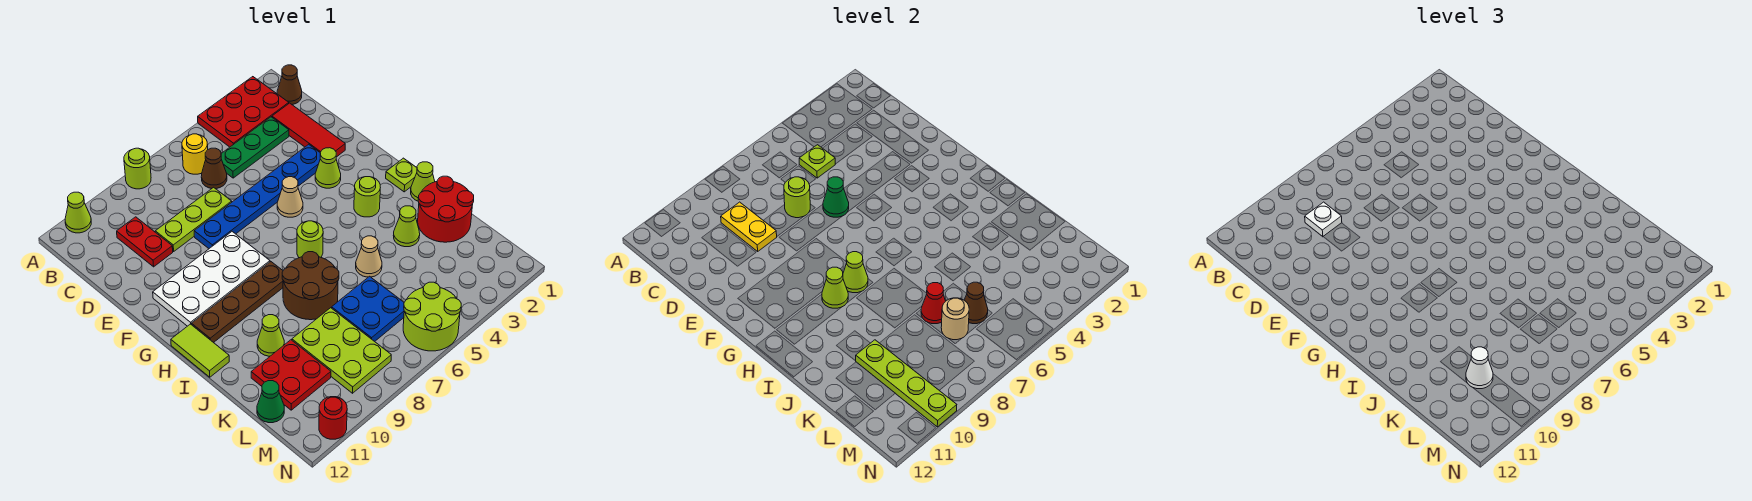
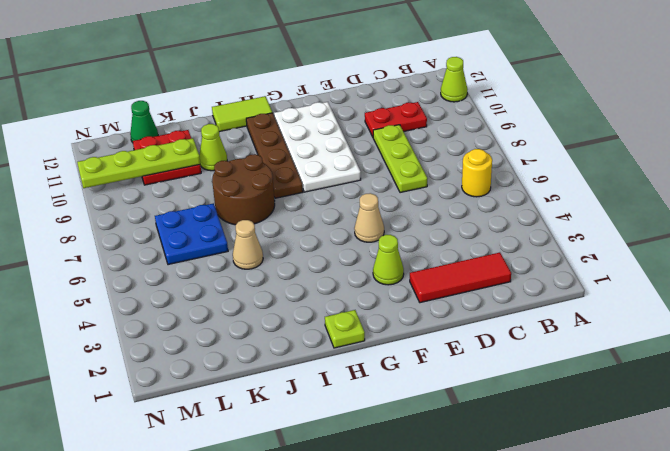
none -> red plate A2:B4 level 1
none -> lime round brick A8 level 1
none -> brown cone B1 level 1
none -> green plate C3:C5 level 1

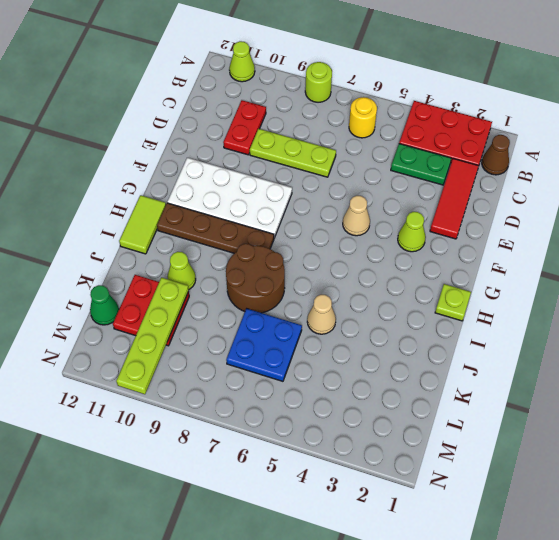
green plate C3:C4 level 1 -> green plate C3:C5 level 1
none -> brown cone C6 level 1
none -> blue plate E3:E8 level 1
none -> lime round brick H3 level 1
none -> lime round brick H6 level 1

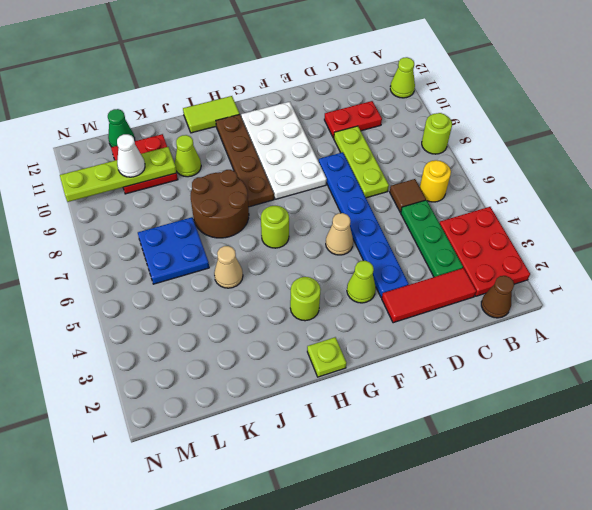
brown tile C6 level 1 -> brown cone C6 level 1
none -> lime cone I1 level 1
none -> red round brick J1:K2 level 1
none -> lime cone J3 level 1
none -> lime plate K8:M9 level 1

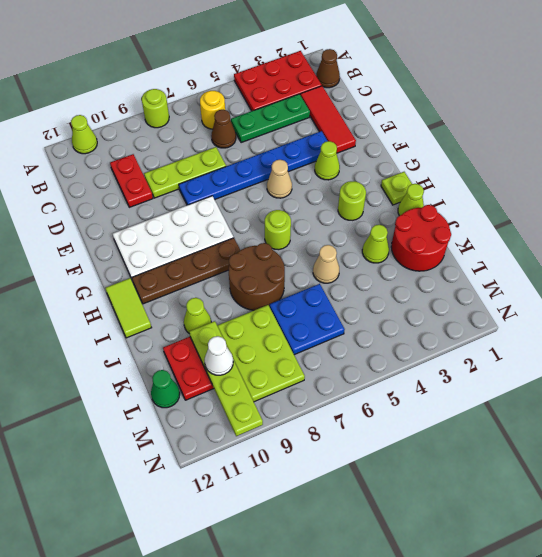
none -> lime round brick M5:N6 level 1
none -> red round brick N11 level 1
none -> lime plate C5 level 2
none -> yellow plate C9:D9 level 2

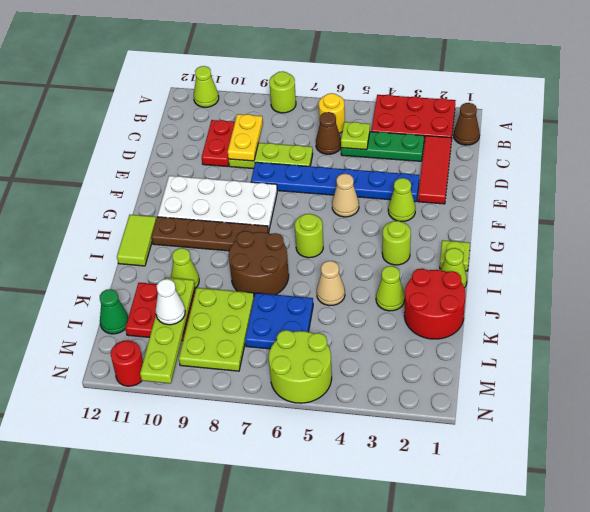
none -> lime round brick D7 level 2
none -> green cone E6 level 2
none -> lime cone H8 level 2
none -> lime cone H9 level 2

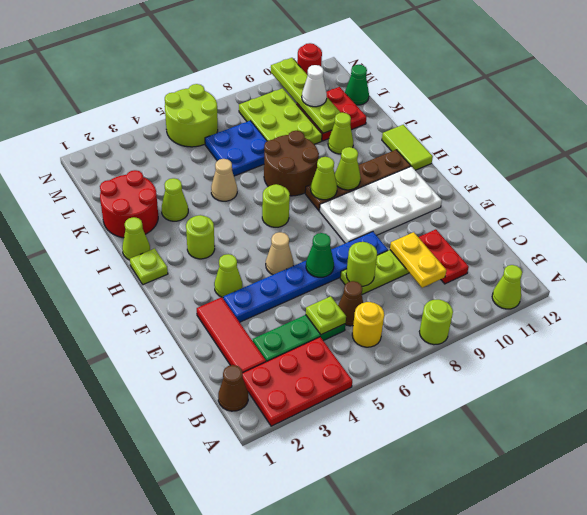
none -> red cone K7 level 2
none -> brown cone L6 level 2
none -> tan round brick L7 level 2
none -> white plate C9 level 3

